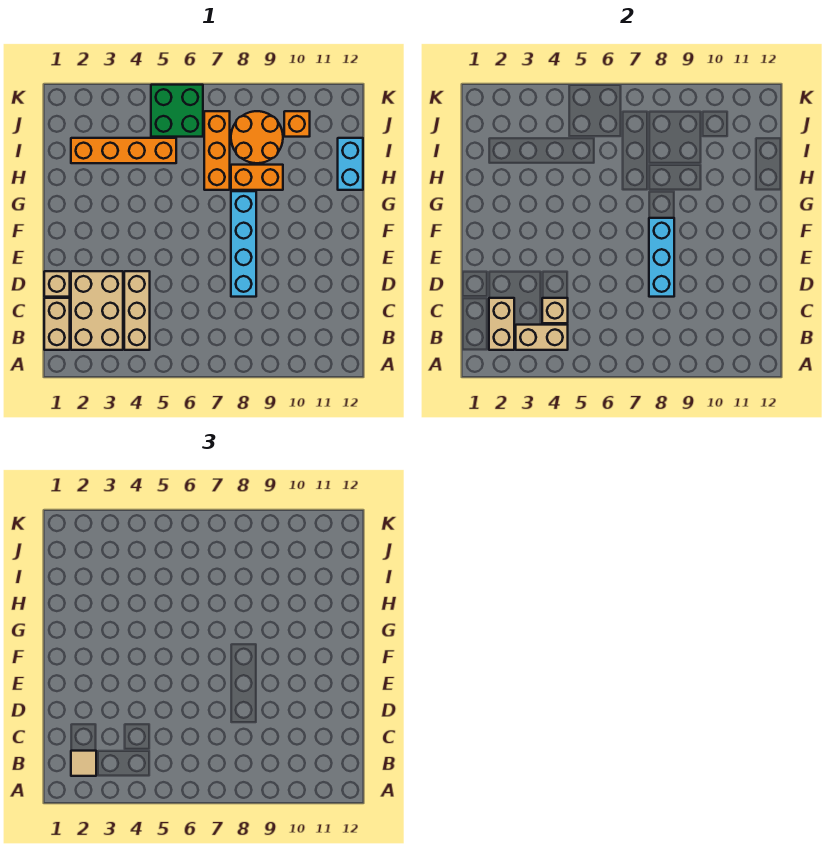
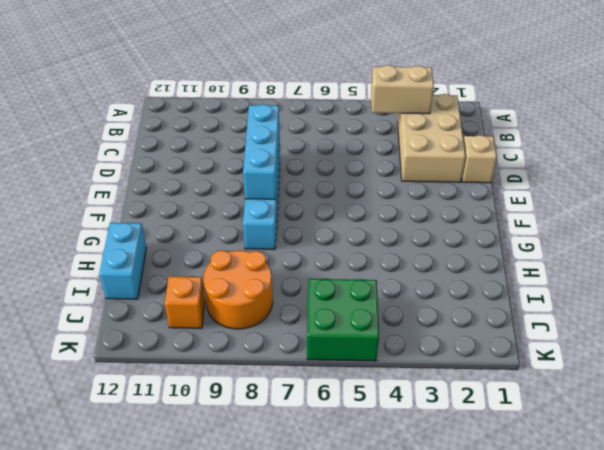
none -> tan brick B1:C1 level 1
none -> tan brick B4:D4 level 1
none -> orange brick H7:J7 level 1

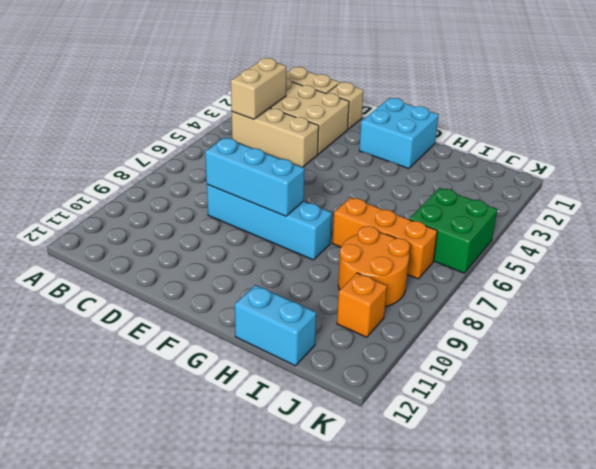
cyan brick F1:G2 level 1 -> none
none -> orange brick H8:H9 level 1
none -> orange brick I2:I5 level 1
none -> tan brick B2:C2 level 2

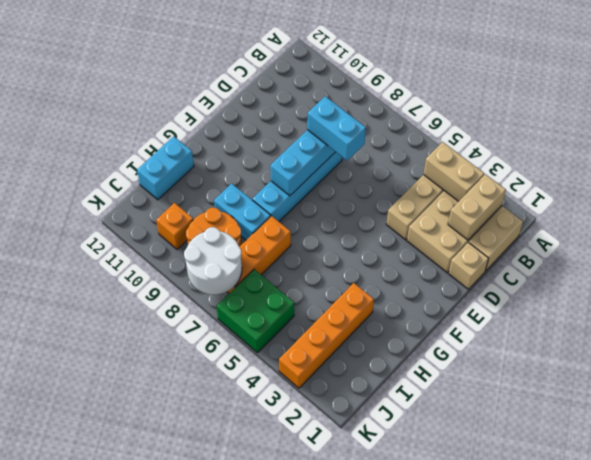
cyan brick D7:D8 level 3 -> none
orange brick H3:K3 level 1 -> orange brick I2:I5 level 1
cyan brick H8:H9 level 1 -> orange brick H8:H9 level 1
white round brick J7:K8 level 2 -> none
none -> tan brick C4 level 2
none -> tan tile B2 level 3

